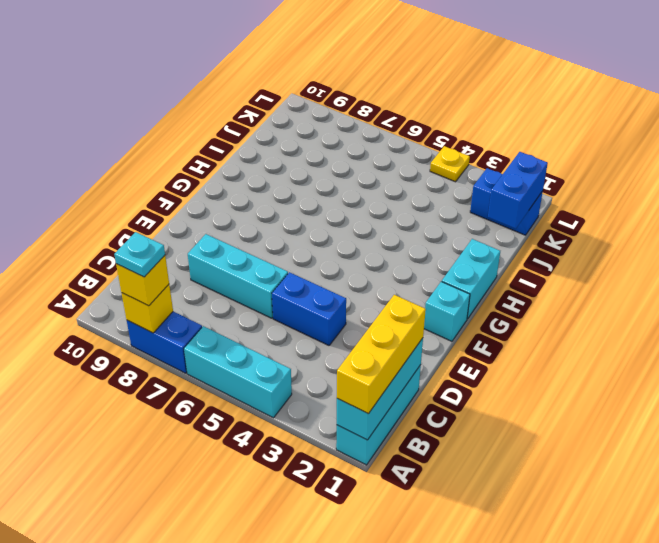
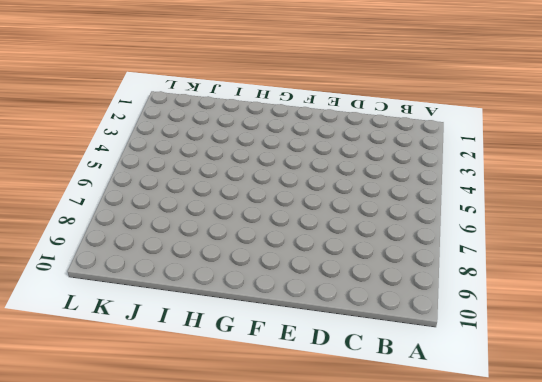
none -> cyan brick A1:C1 level 1
none -> cyan brick A4:A6 level 1
none -> blue brick A7:A8 level 1

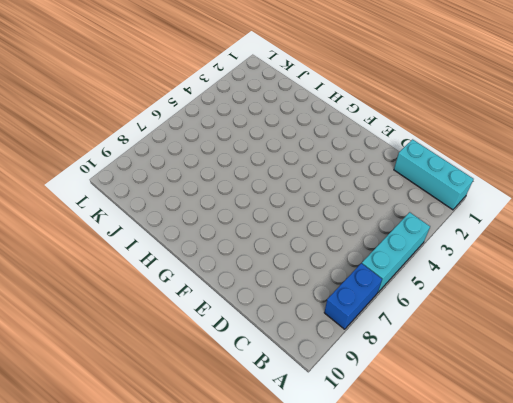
none -> blue brick D4:D5 level 1
none -> cyan brick D6:D8 level 1
none -> cyan brick F1 level 1

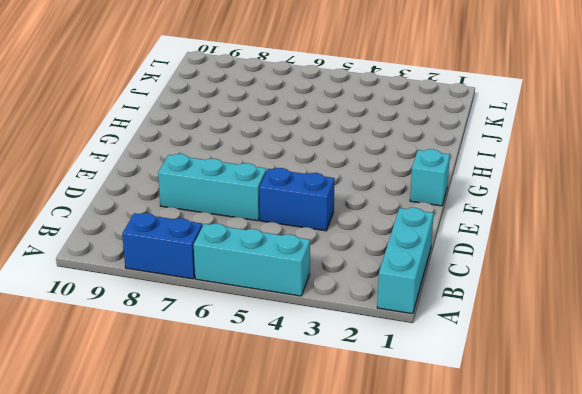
none -> cyan brick G1:H1 level 1
none -> blue brick K1:K2 level 1
none -> yellow plate L4 level 1

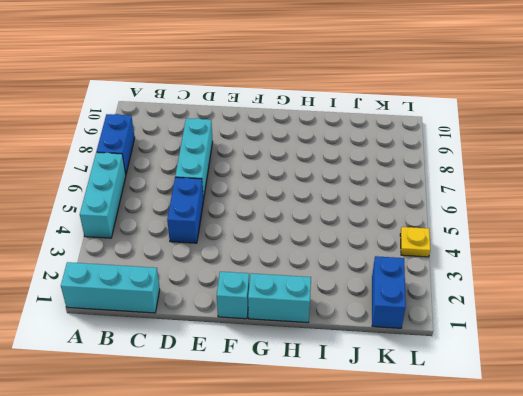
none -> cyan brick A1:C1 level 2
none -> yellow brick A8 level 2
none -> blue brick J1:K1 level 2

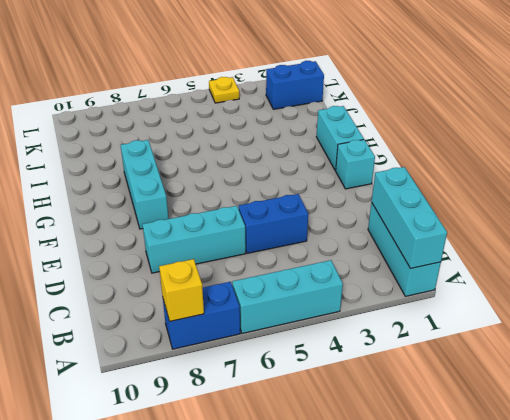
cyan brick F8:H8 level 1 -> none
none -> blue brick J1:K1 level 2
none -> yellow brick A1:C1 level 3
none -> yellow brick A8 level 3

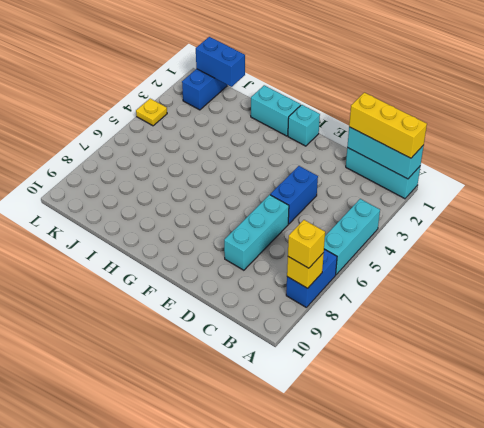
none -> cyan plate A8 level 4

